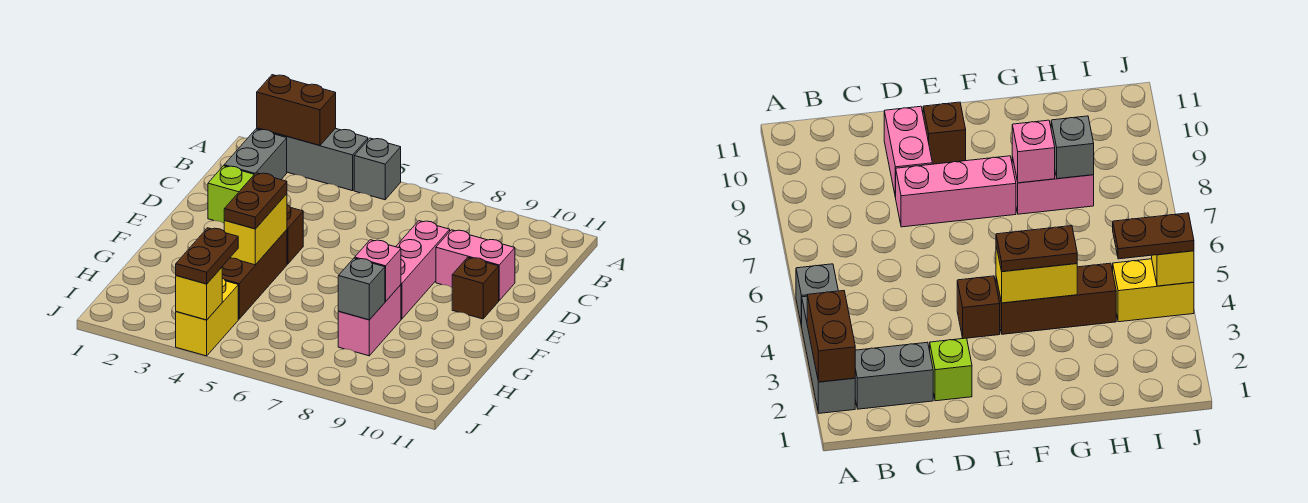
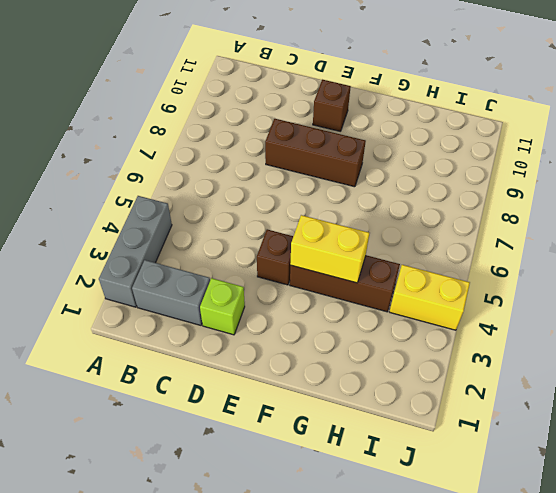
brown brick D8:F8 level 1 -> pink brick D8:F8 level 1
none -> grey brick A5 level 1
none -> pink brick D9:D10 level 1
none -> pink brick G8:H8 level 1

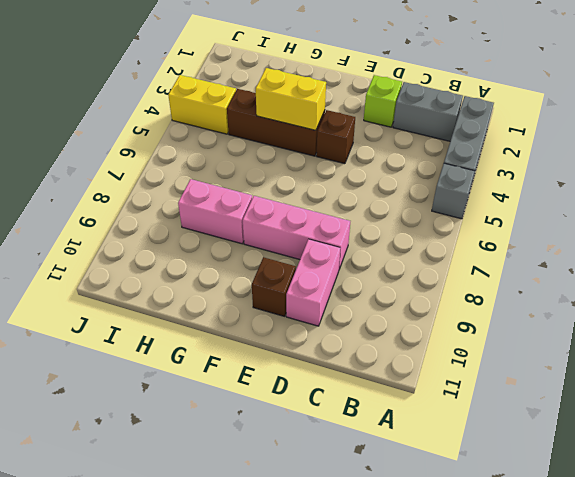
none -> brown brick A2:A3 level 2
none -> pink brick G8 level 2
none -> grey brick H8 level 2

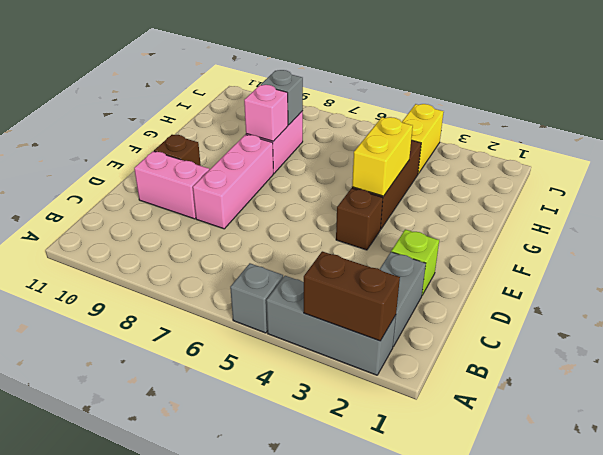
none -> yellow brick J4 level 2
none -> brown plate F4:G4 level 3
none -> brown plate I4:J4 level 3

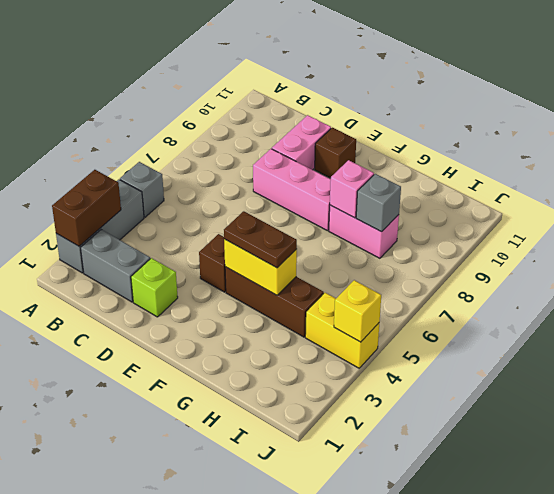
none -> brown plate I4:J4 level 3

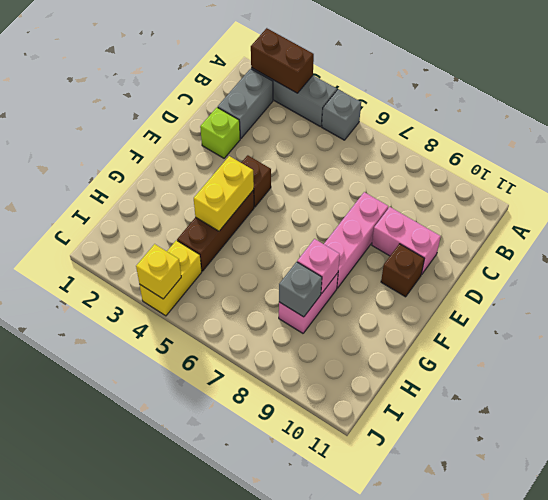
none -> brown plate F4:G4 level 3
none -> brown plate I4:J4 level 3

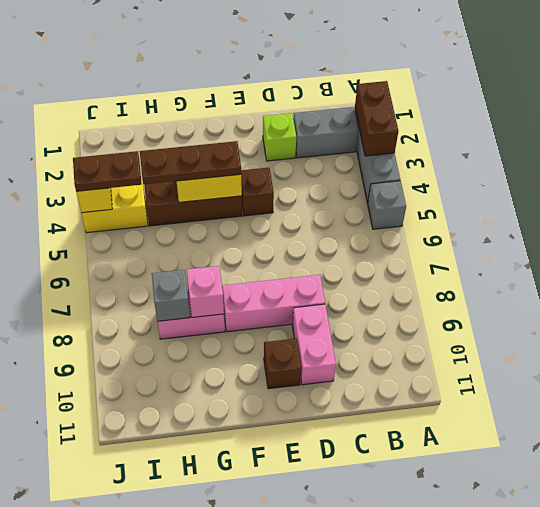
brown plate F4:H4 level 3 -> brown plate F4:G4 level 3

